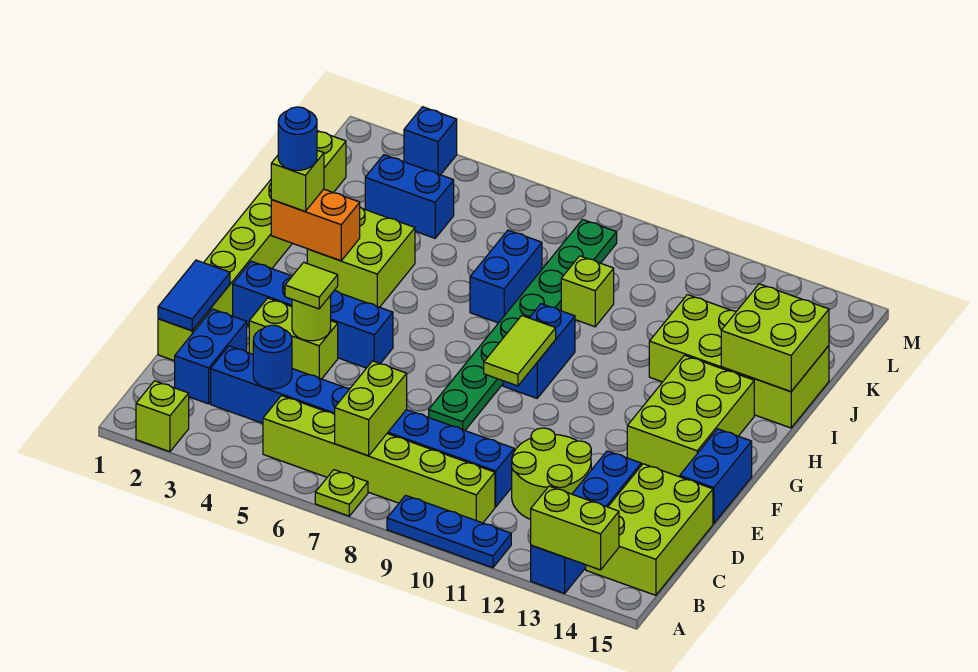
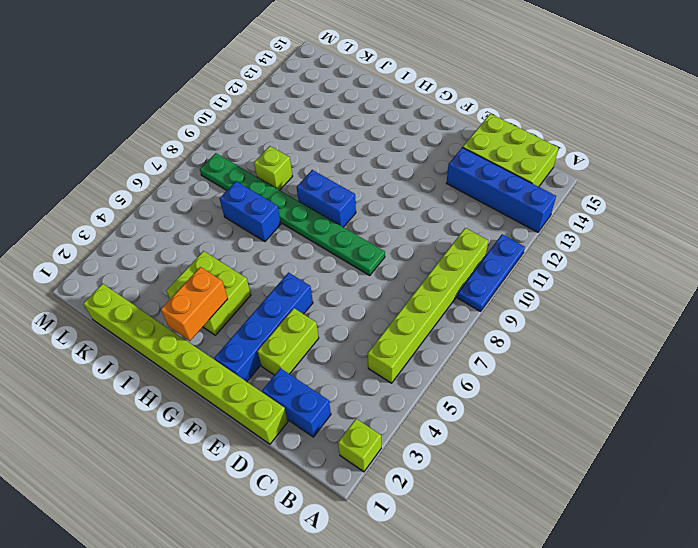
none -> lime plate A7 level 1
none -> blue brick C3:C10 level 1
none -> lime round brick C11:D12 level 1
none -> blue brick E15:F15 level 1

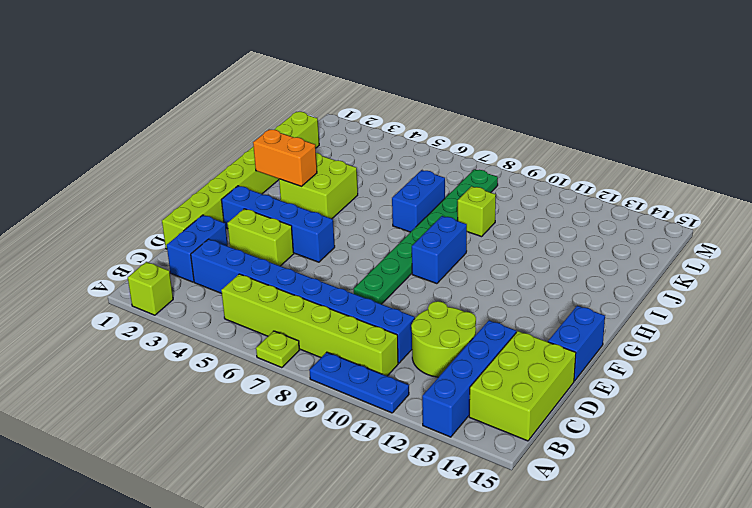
none -> lime brick F13:H14 level 1
none -> lime brick I12:J15 level 1
none -> blue brick K3:K4 level 1
none -> blue brick M3 level 1

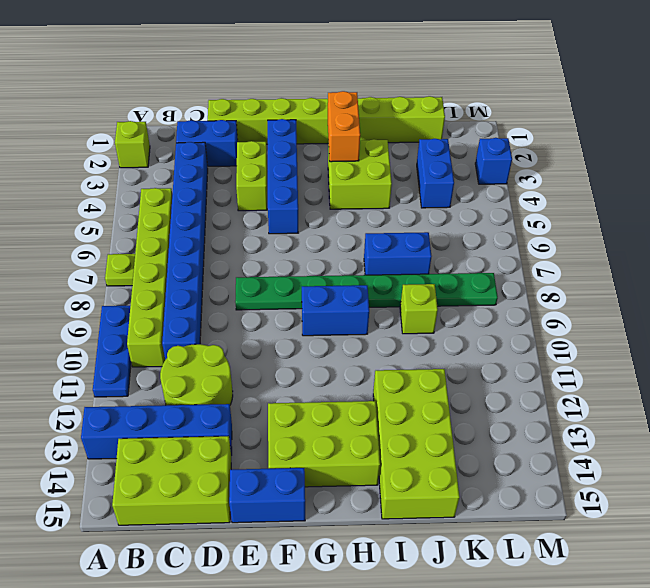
none -> lime brick A13:A14 level 2
none -> lime brick B7:C7 level 2
none -> blue round brick C4 level 2
none -> blue tile D1:E1 level 2

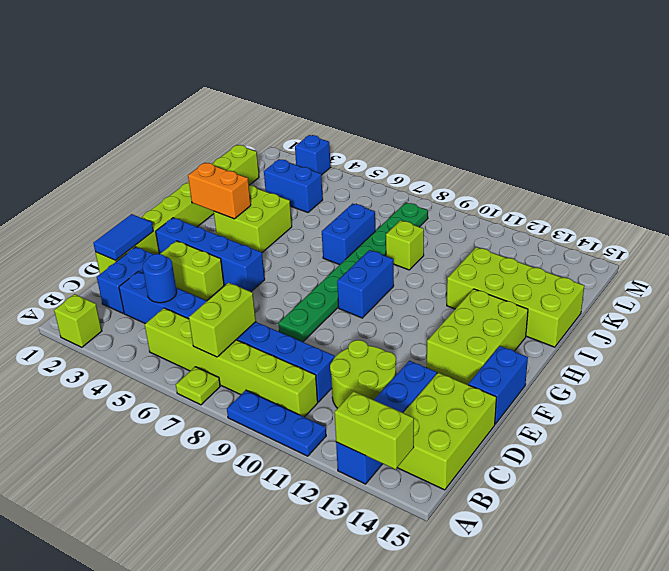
none -> lime round brick E4 level 2
none -> lime tile F9:G9 level 2
none -> lime brick I14:J15 level 2
none -> lime tile E4 level 3

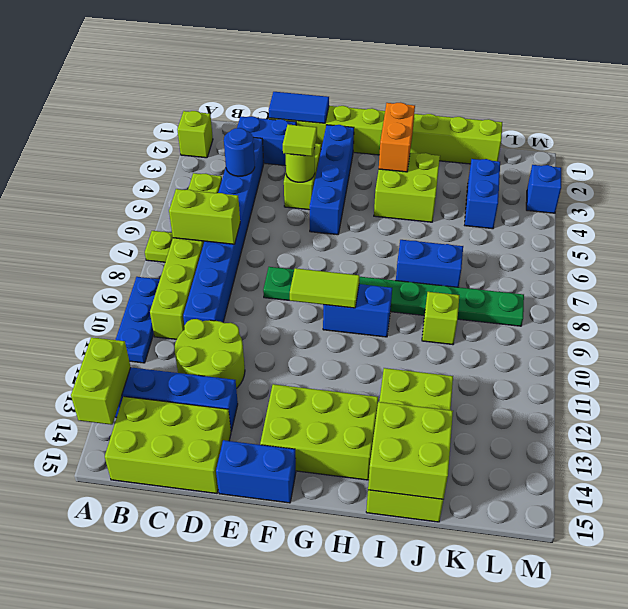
none -> lime brick H2 level 3
none -> blue round brick H2 level 4

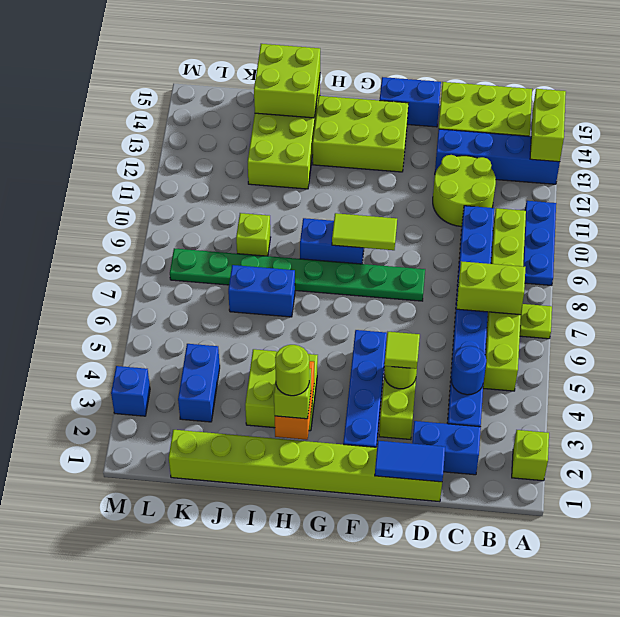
lime round brick H2 level 4 -> blue round brick H2 level 4

